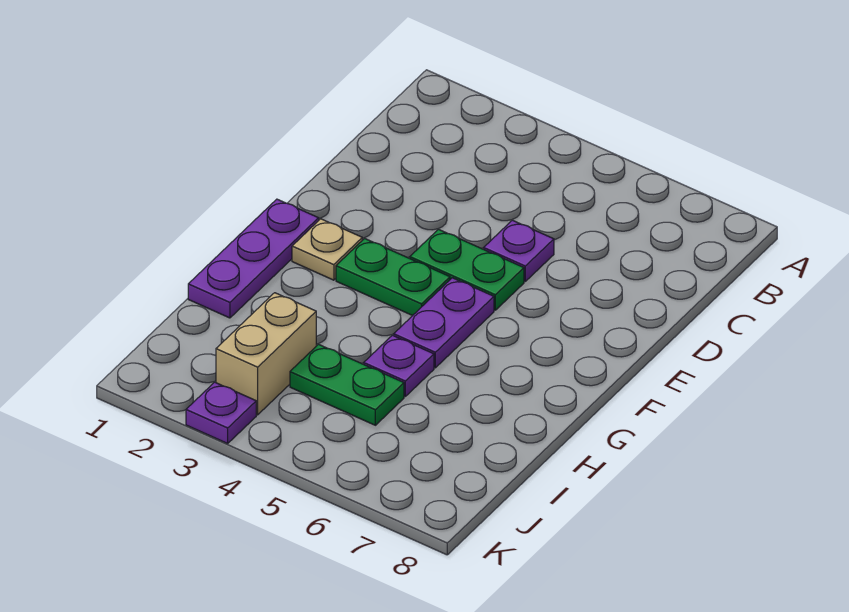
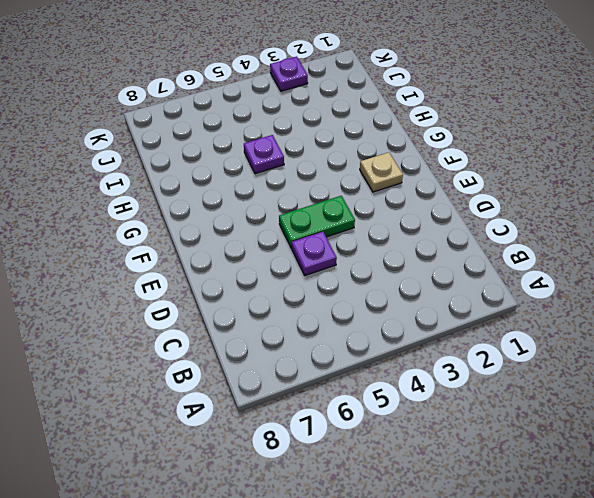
none -> purple plate F1:H1 level 1
none -> green plate F3:F4 level 1

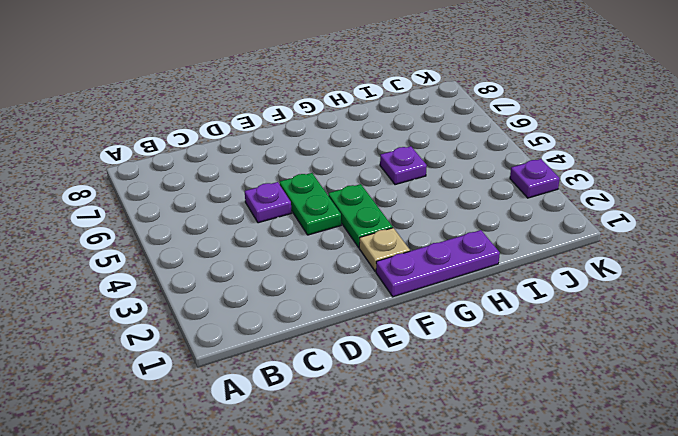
none -> purple plate F5:G5 level 1
none -> tan brick I3:J3 level 1

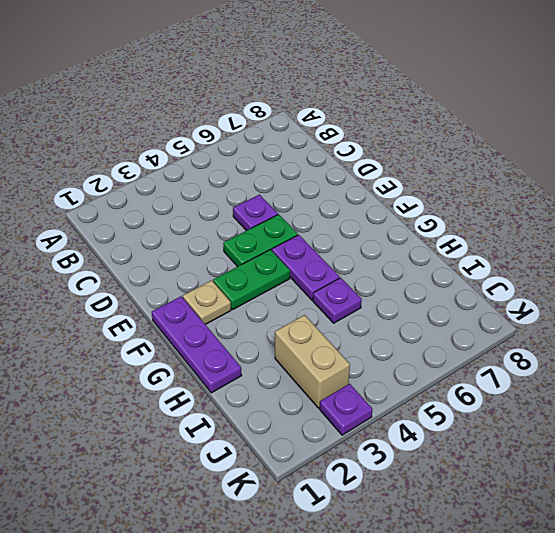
none -> green plate I4:I5 level 1

